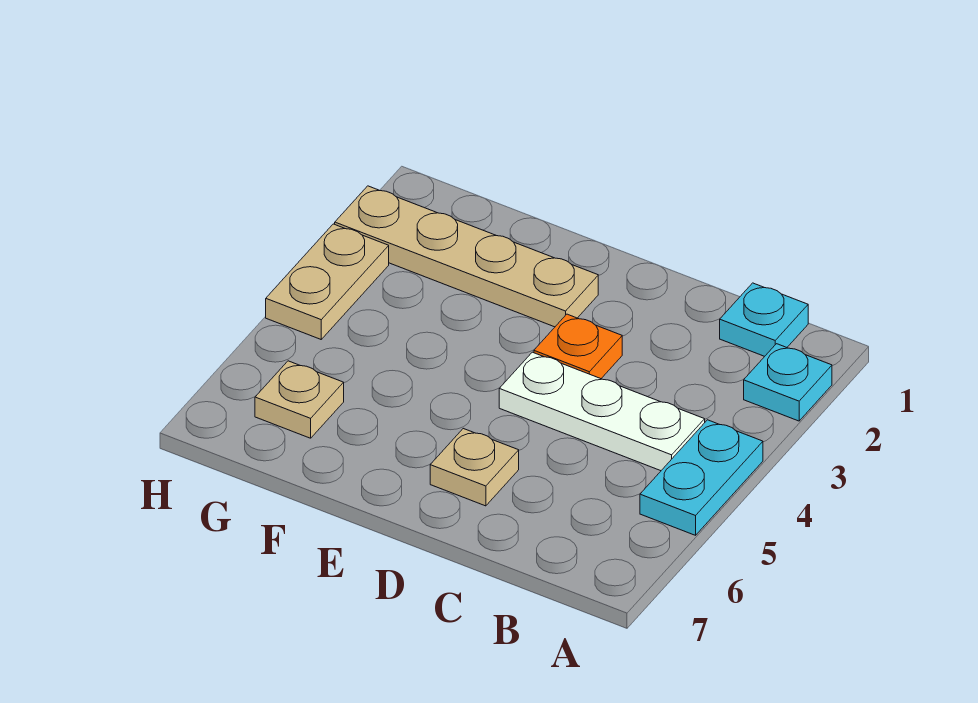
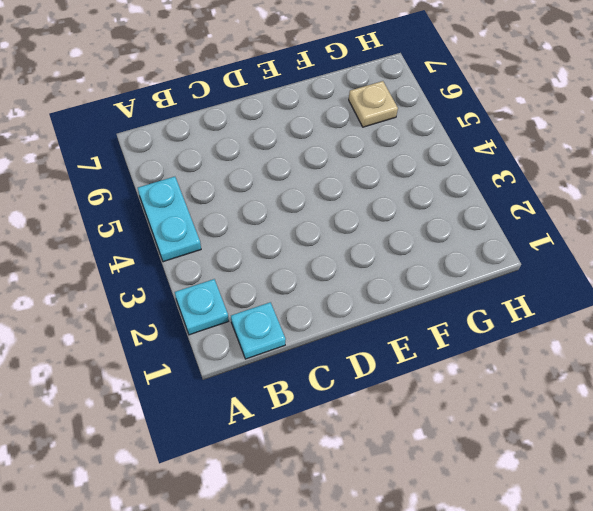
none -> white plate B4:D4 level 1
none -> orange plate D3 level 1

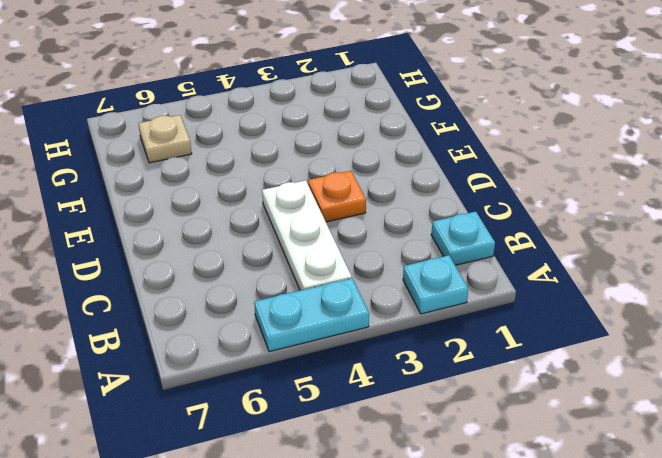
none -> tan plate D6 level 1
none -> tan plate E2:H2 level 1

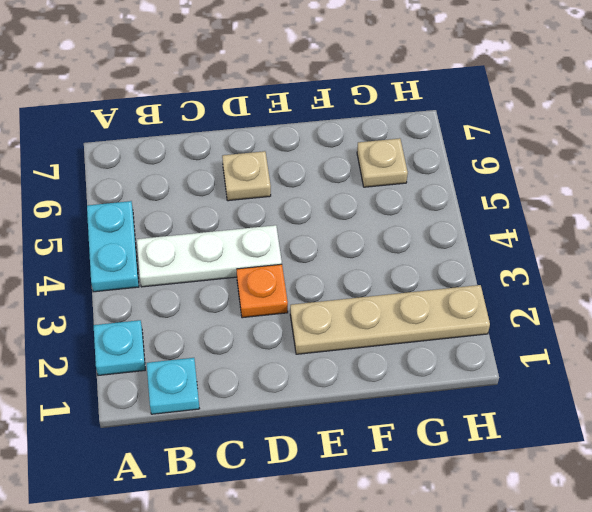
none -> tan plate H3:H4 level 1

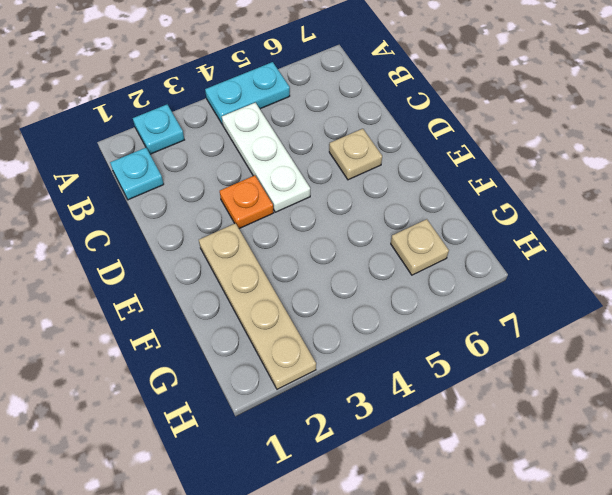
none -> tan plate H3:H4 level 1

